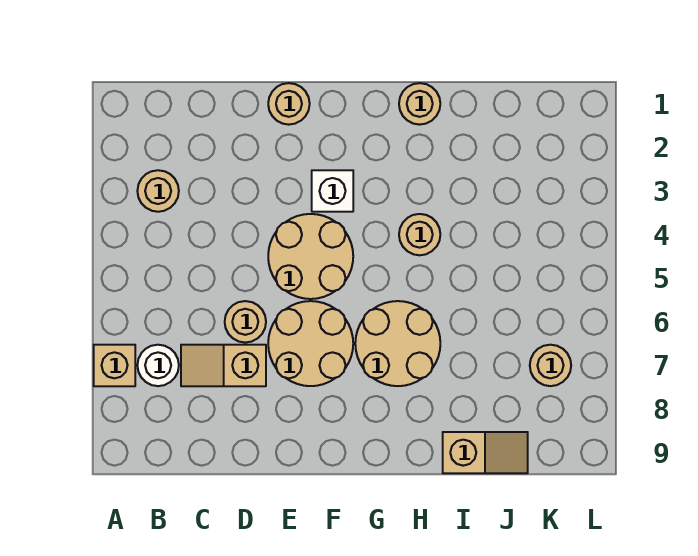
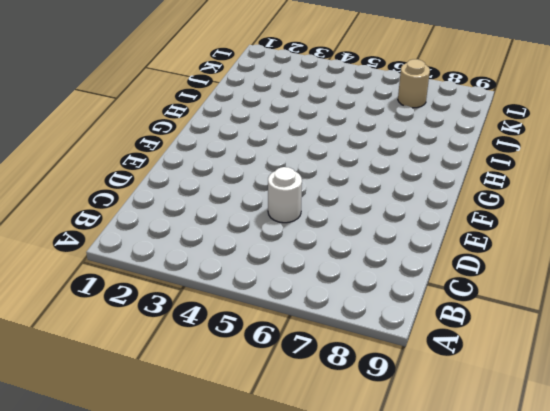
white round brick D5 level 1 -> white round brick B7 level 1
none -> tan brick A7 level 1
none -> tan round brick B3 level 1
none -> tan slope C7:D7 level 1 top D

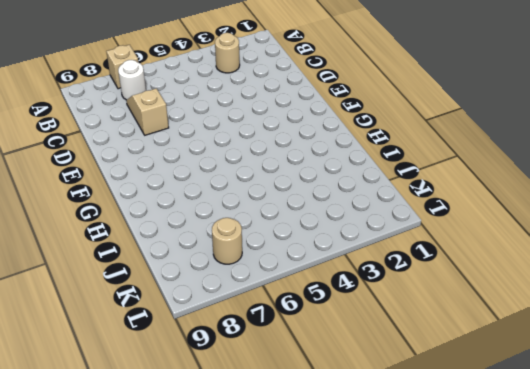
none -> tan round brick D6 level 1
none -> tan round brick E1 level 1
none -> tan round brick E4:F5 level 1

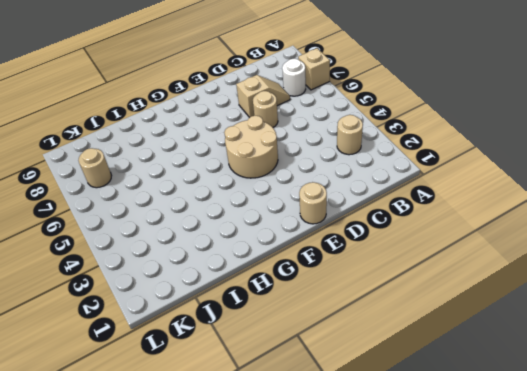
none -> tan round brick E6:F7 level 1
none -> white brick F3 level 1
none -> tan round brick G6:H7 level 1

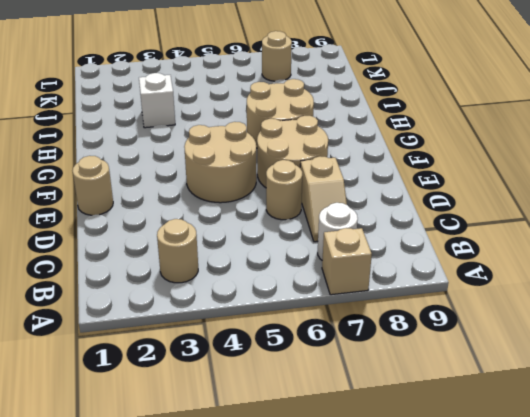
white brick I3 level 1 -> white brick F3 level 1
none -> tan round brick H1 level 1
none -> tan round brick H4 level 1
none -> tan slope I9:J9 level 1 top I

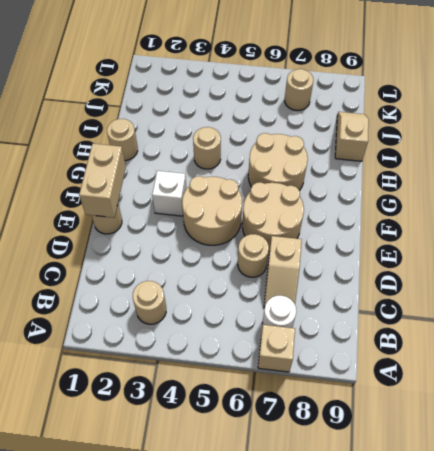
tan brick E1:F1 level 2 -> none

